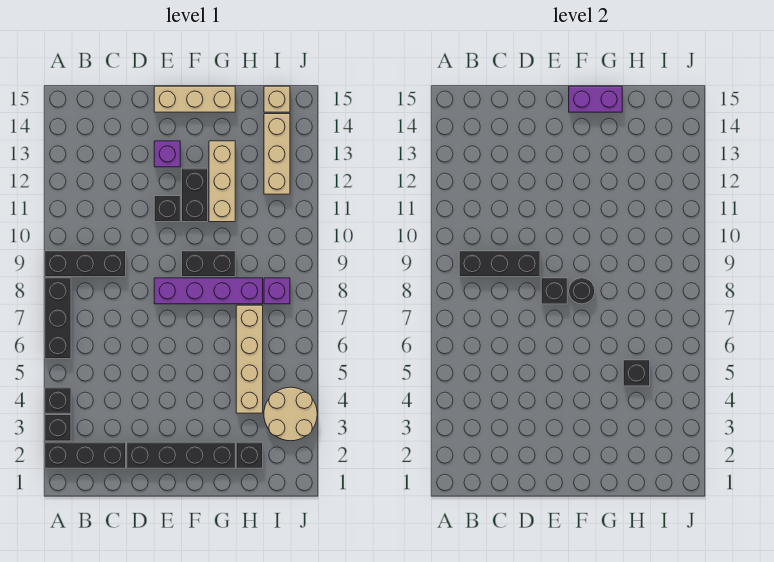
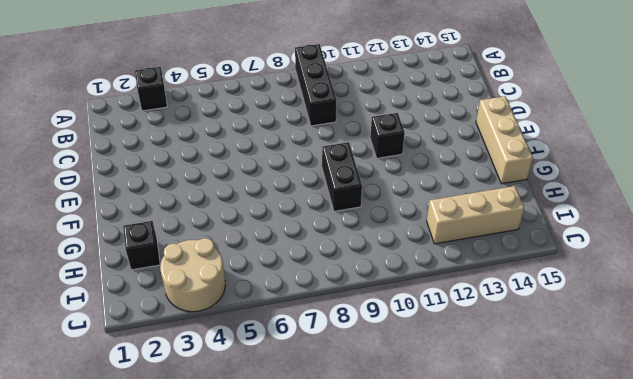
none -> black brick A2:C2 level 1
none -> black brick A4 level 1
none -> black brick A6:A8 level 1

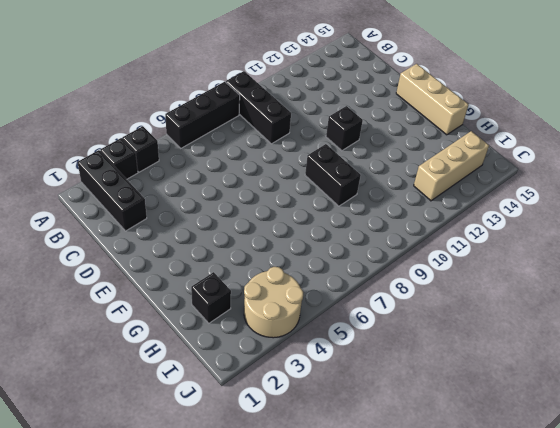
none -> black brick D2:G2 level 1
none -> purple brick E8:H8 level 1
none -> purple brick E13 level 1

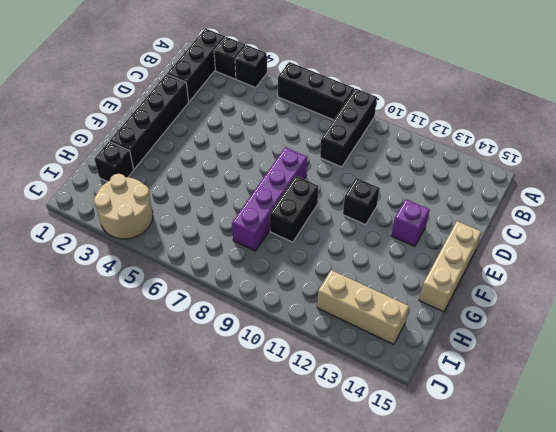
none -> black brick F11:F12 level 1
none -> tan brick G11:G13 level 1
none -> tan brick H4:H7 level 1

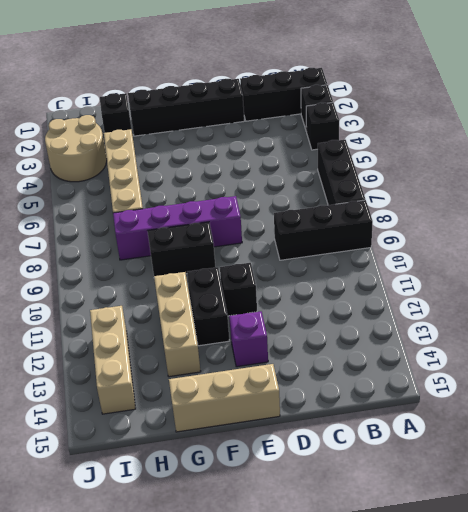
none -> purple brick I8 level 1
none -> tan brick I15 level 1
none -> black brick B9:D9 level 2

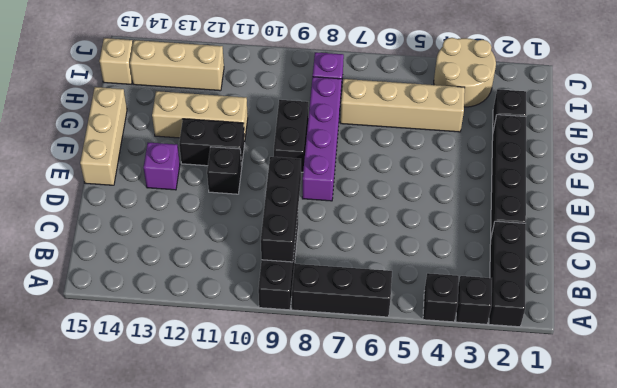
none -> black brick E8 level 2
none -> black round brick F8 level 2
none -> purple brick F15:G15 level 2

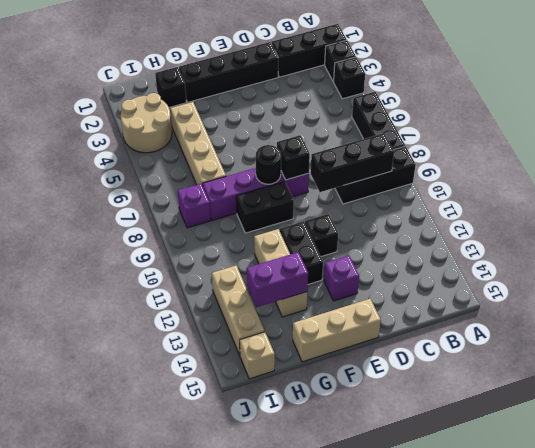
purple brick G13:H13 level 2 -> purple brick F15:G15 level 2
none -> black brick H5 level 2

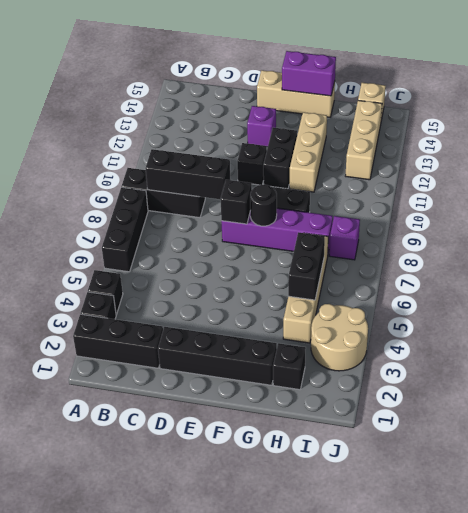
black brick H5:H6 level 2 -> black brick H5 level 2

